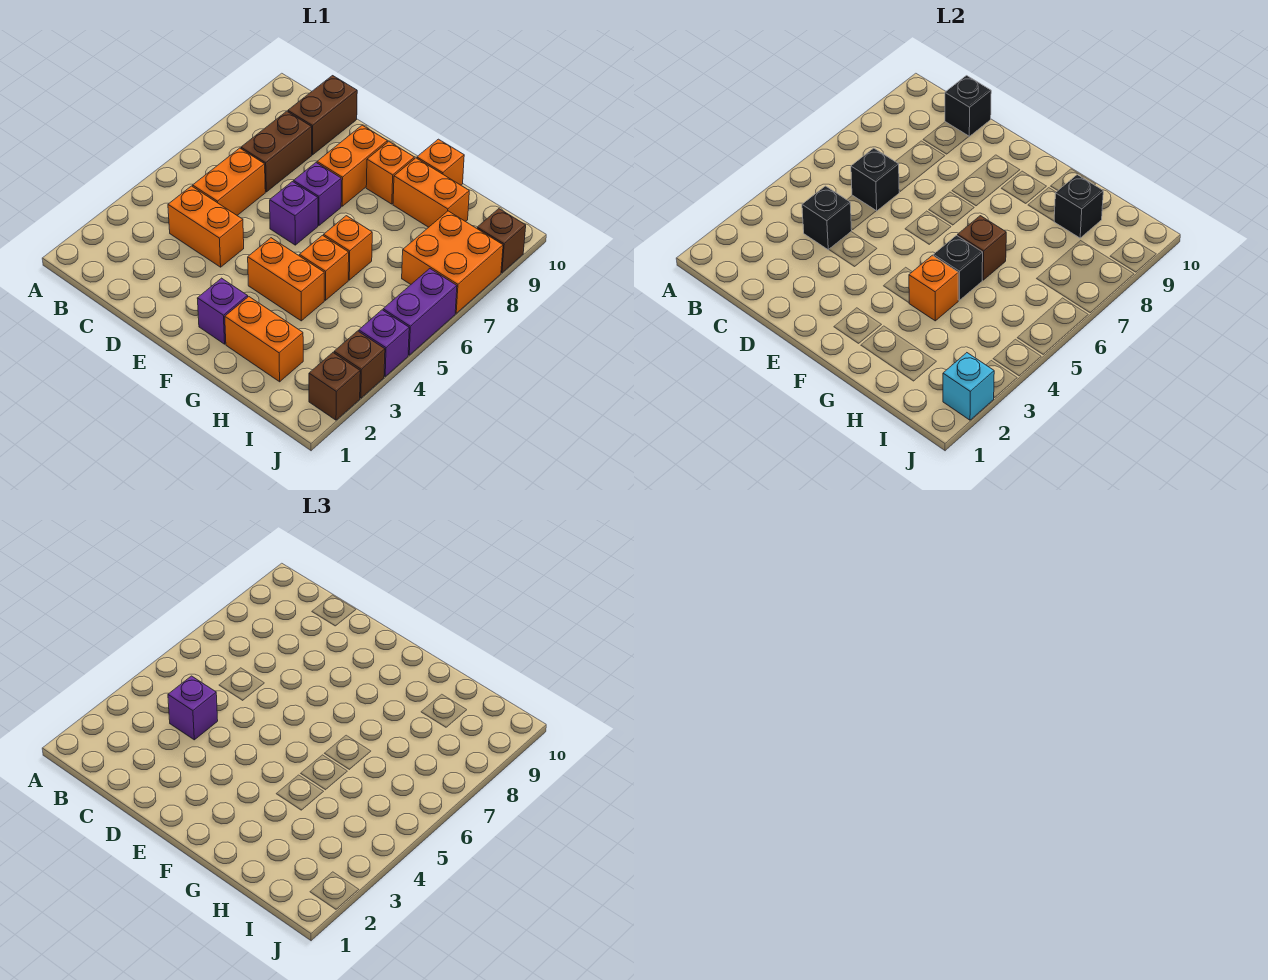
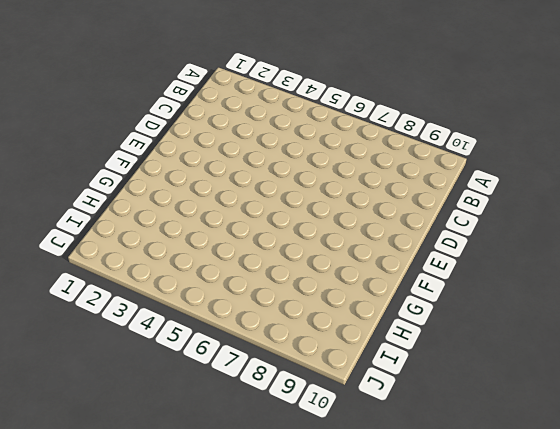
none -> orange brick C4:D4 level 1
none -> orange brick C5:C6 level 1
none -> brown brick C7:C8 level 1
none -> brown brick C9:C10 level 1

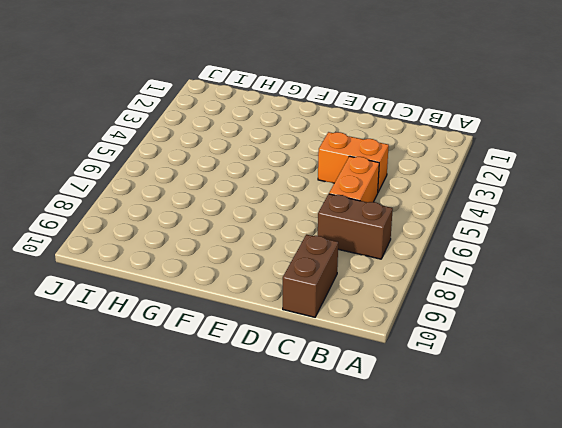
brown brick B7:C7 level 1 -> brown brick C7:C8 level 1
none -> purple brick E6 level 1
none -> purple brick E7 level 1
none -> orange brick E8:E9 level 1
none -> purple brick F2 level 1

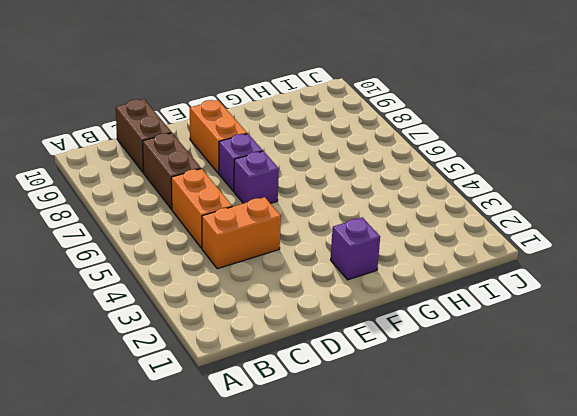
none -> orange brick F4:G4 level 1
none -> orange brick F9 level 1
none -> orange brick G2:H2 level 1
none -> orange brick G5 level 1

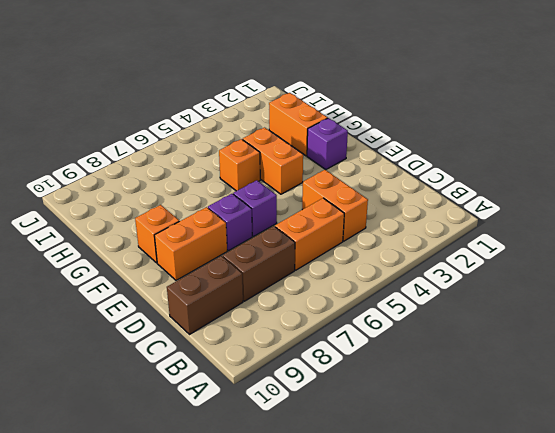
none -> orange brick G6 level 1
none -> orange brick G9:H9 level 1
none -> orange brick G10 level 1
none -> orange brick I7:J8 level 1

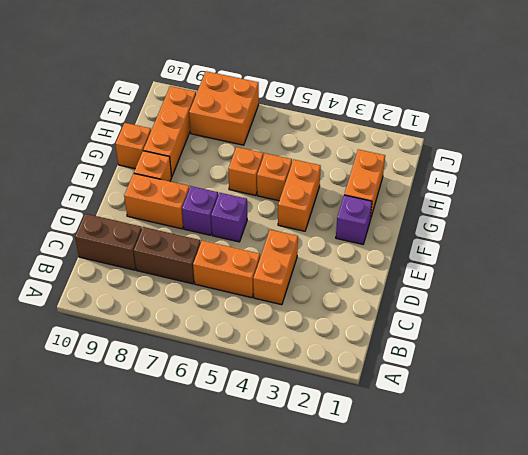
orange brick G9:I9 level 1 -> orange brick G9:H9 level 1
none -> brown brick J2 level 1
none -> brown brick J3 level 1
none -> purple brick J4 level 1
none -> purple brick J5:J6 level 1

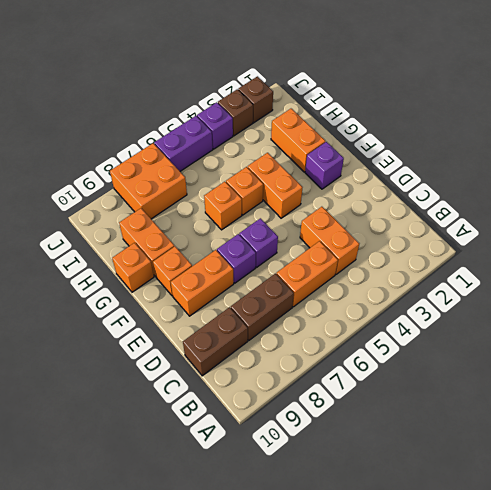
none -> brown brick J9 level 1
none -> black brick C4 level 2
none -> black brick C6 level 2
none -> black brick C10 level 2

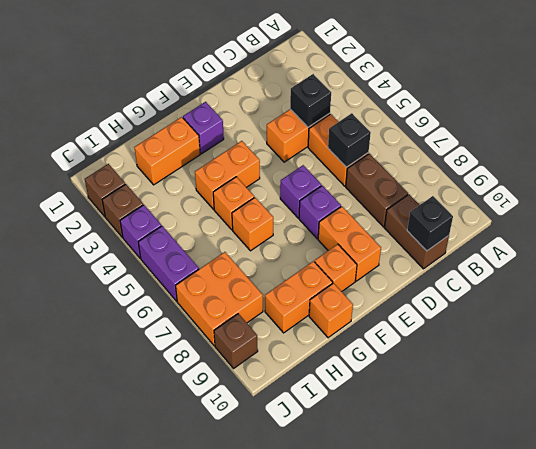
none -> orange brick G4 level 2
none -> black brick G5 level 2
none -> brown brick G6 level 2
none -> black brick H9 level 2

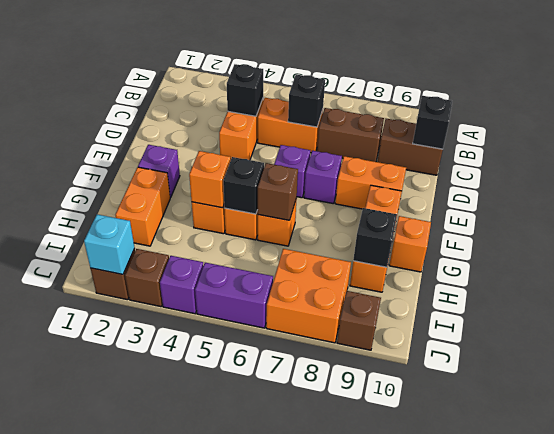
none -> purple brick C4 level 3

